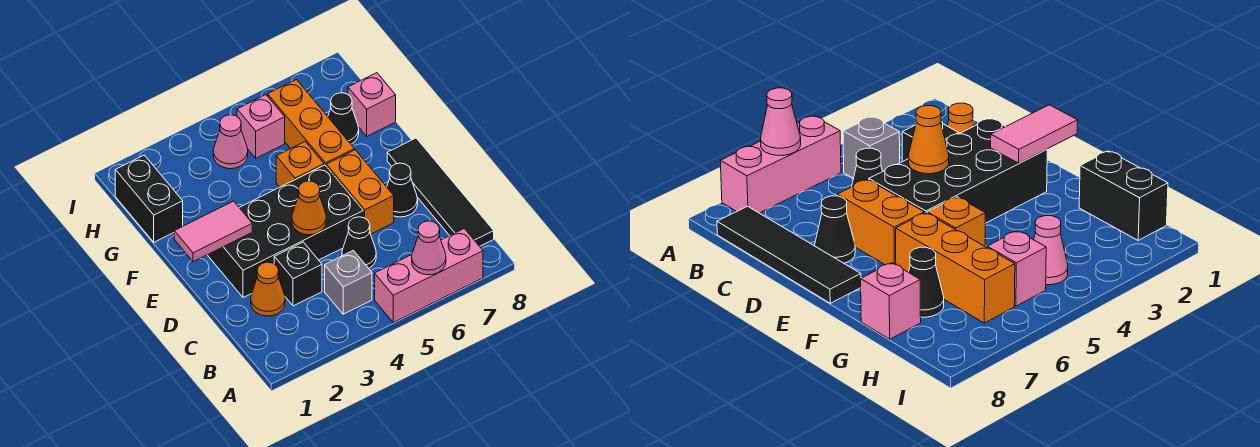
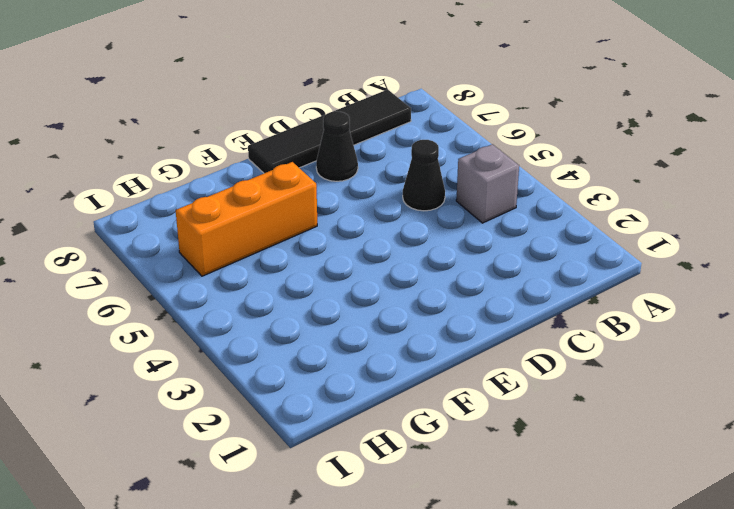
none -> pink brick A5:A7 level 1
none -> orange cone C2 level 1
none -> black brick C3 level 1

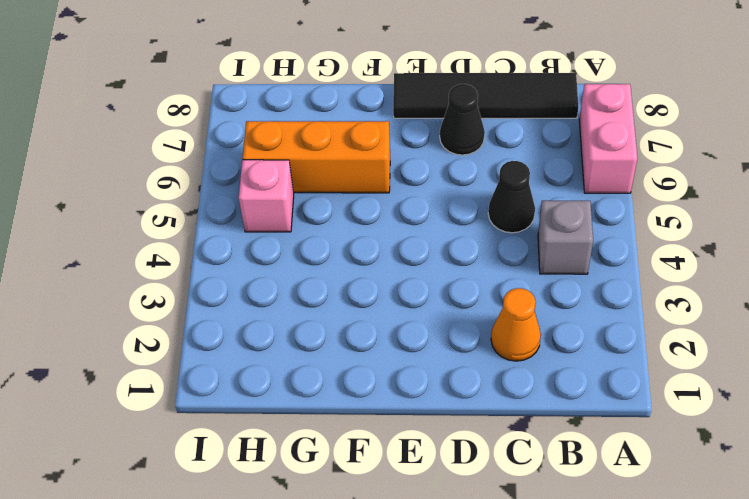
pink brick A6:A7 level 1 -> pink brick A5:A7 level 1
none -> black brick C3 level 1
none -> black brick D2:E5 level 1
none -> orange brick D6:E6 level 1

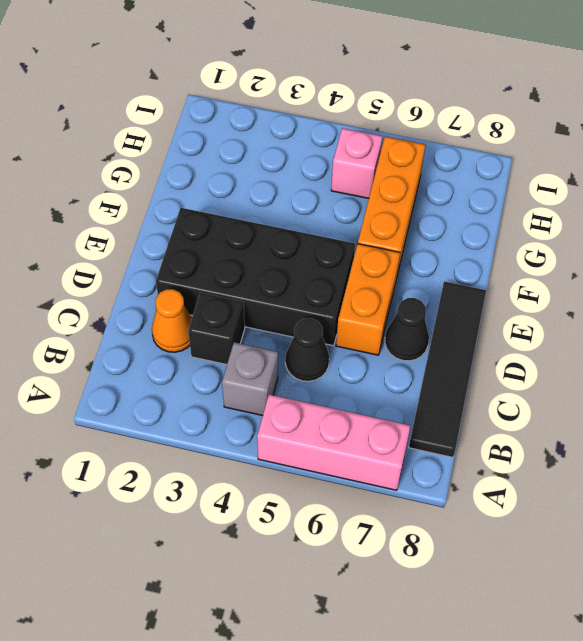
none -> orange brick F5 level 1
none -> black brick G1:H1 level 1
none -> black cone G7 level 1

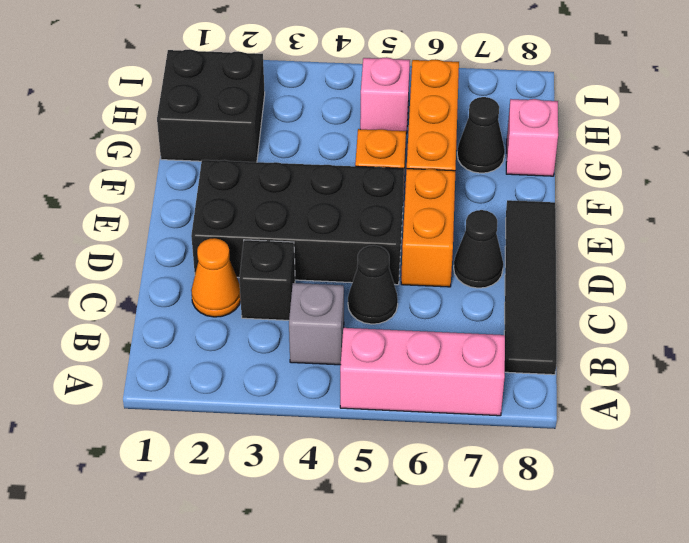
black brick G1:H2 level 1 -> black brick G1:H1 level 1
none -> pink cone H4 level 1
none -> pink cone A6 level 2
none -> orange cone D4 level 2

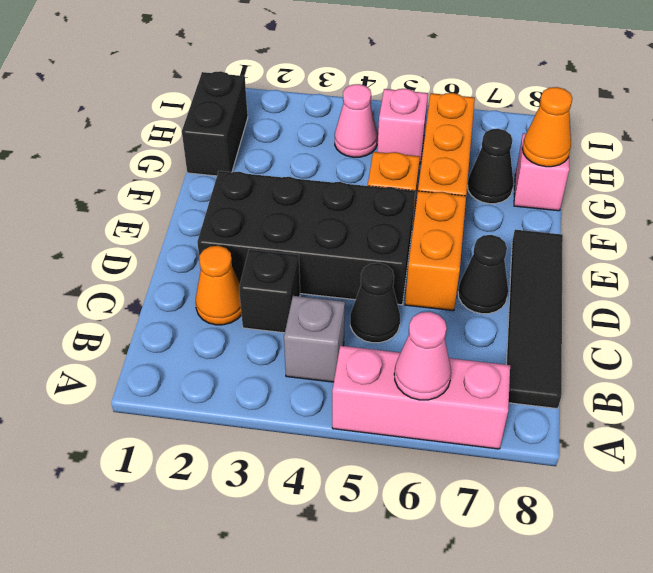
orange cone G8 level 2 -> orange cone D4 level 2
none -> pink tile E1:E2 level 2

